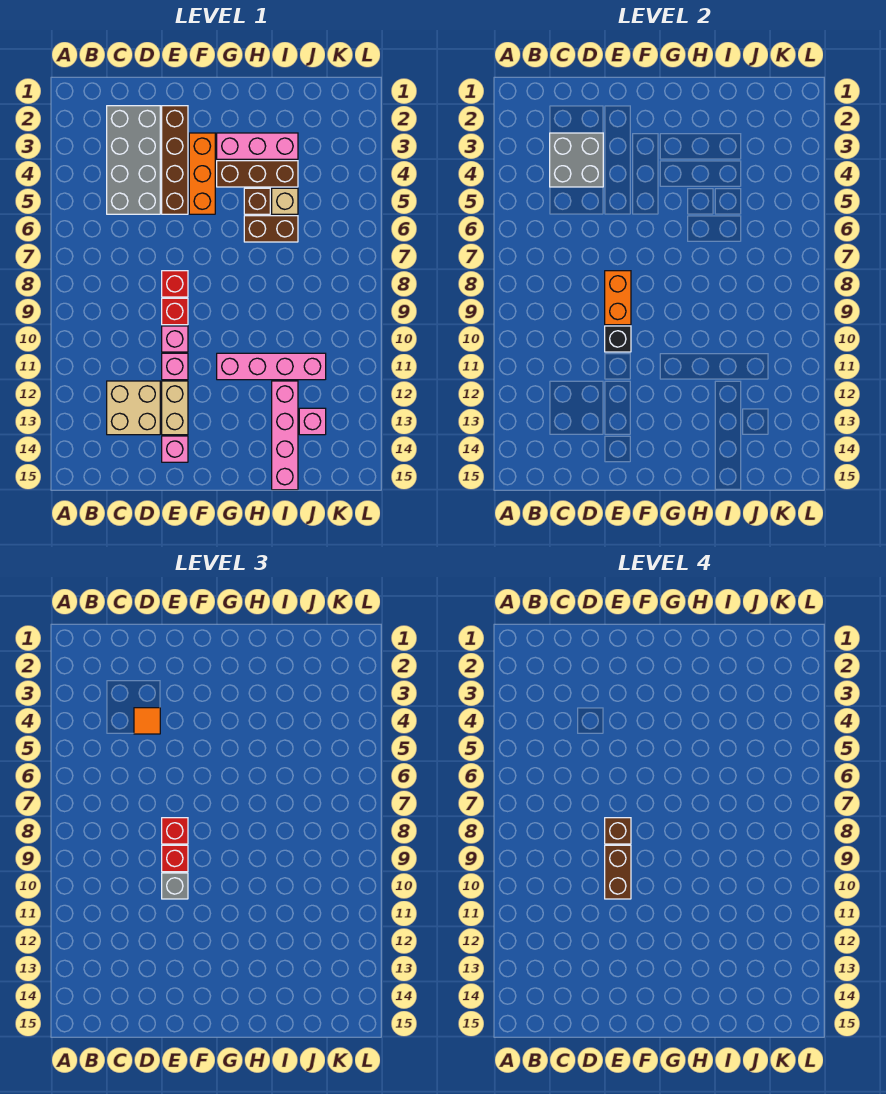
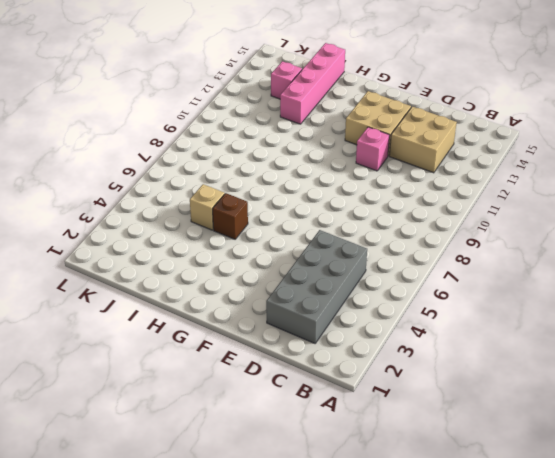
tan brick E12:F13 level 1 -> tan brick E12:E13 level 1
none -> brown brick E2:E5 level 1
none -> red brick E8 level 1
none -> red brick E9 level 1

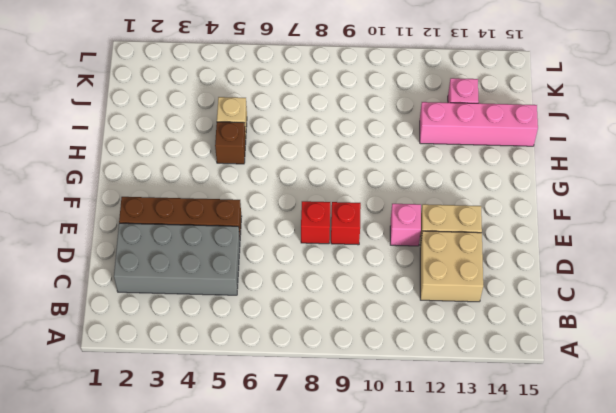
none -> pink brick E10 level 1
none -> pink brick E14 level 1
none -> orange brick F3:F5 level 1

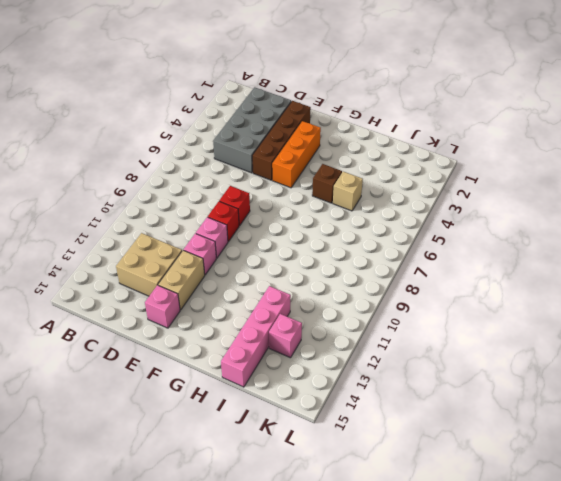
none -> pink brick G3:I3 level 1
none -> brown brick G4:I4 level 1
none -> pink brick G11:J11 level 1

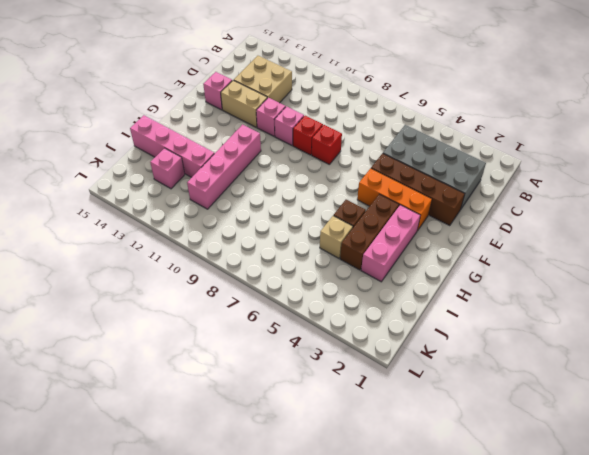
none -> brown brick H6:I6 level 1
none -> grey brick C3:D4 level 2
none -> orange brick E8:E9 level 2

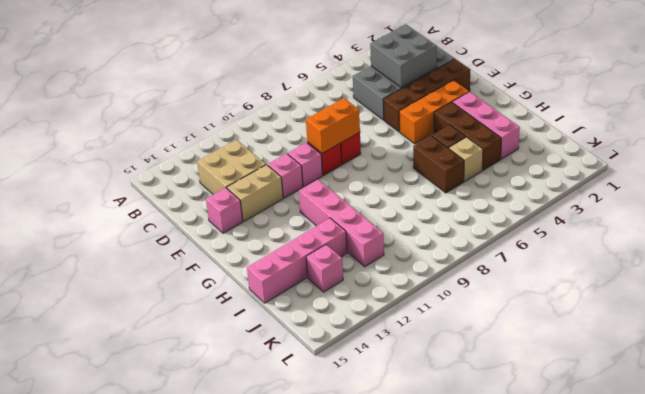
none -> black brick E10 level 2
none -> orange tile D4 level 3
none -> red brick E8 level 3

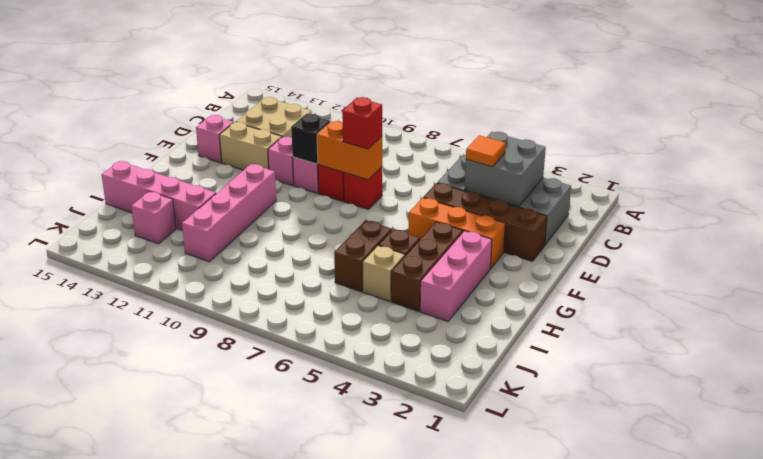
none -> red brick E9 level 3
none -> grey brick E10 level 3
none -> brown brick E8 level 4

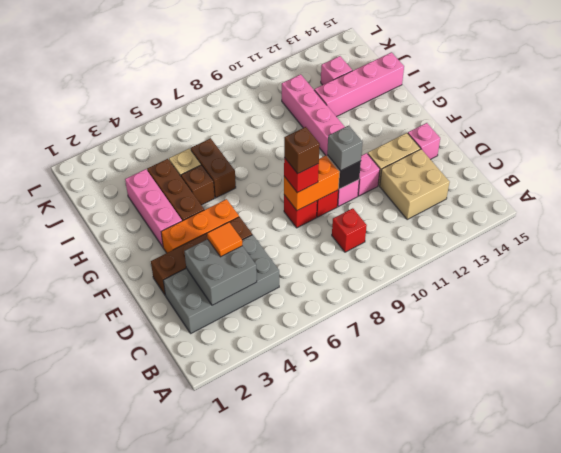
red brick C9 level 1 -> red brick E9 level 3
none -> brown brick E9:E10 level 4

